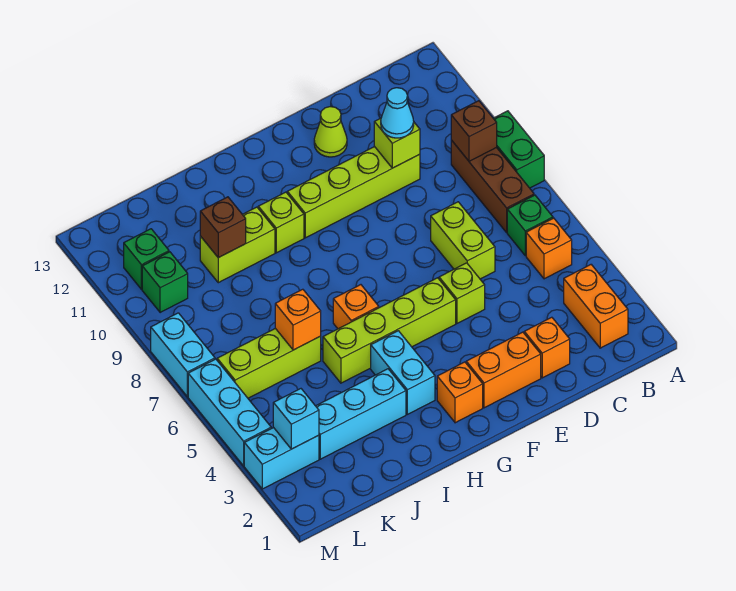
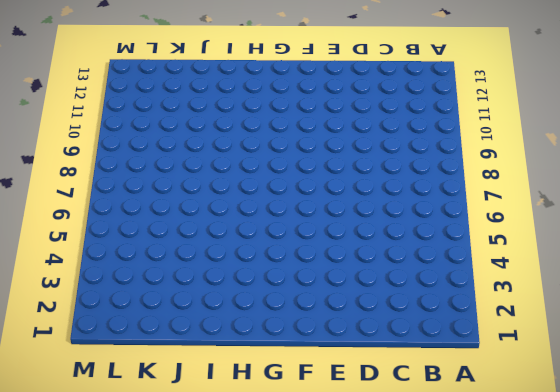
none -> green brick A8:A9 level 1
none -> orange brick B2:B3 level 1
none -> orange brick B5 level 1
none -> green brick B6 level 1

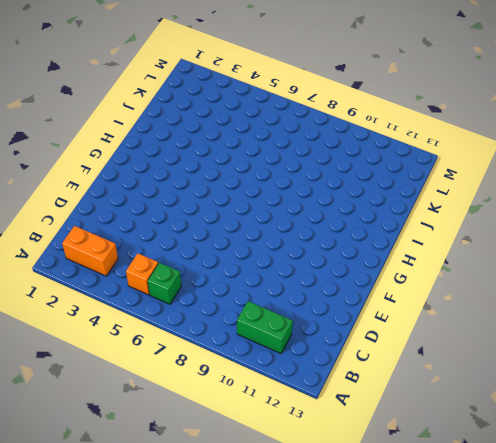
green brick B10:B11 level 1 -> green brick A8:A9 level 1
none -> brown brick B7:B9 level 1
none -> orange brick D2 level 1
none -> lime brick D6:D7 level 1
none -> lime brick D10:G10 level 1

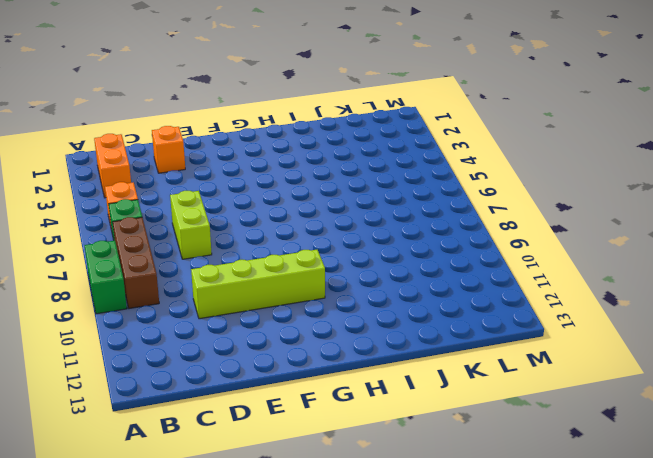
none -> orange brick E2:F2 level 1
none -> lime brick E5 level 1
none -> lime cone E12 level 1
none -> lime brick F5:I5 level 1

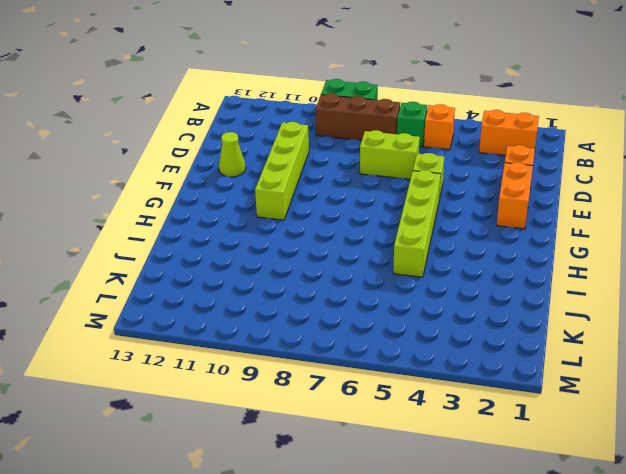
none -> orange brick G2 level 1
none -> cyan brick H3:H4 level 1
none -> orange brick H6 level 1
none -> lime brick H10 level 1

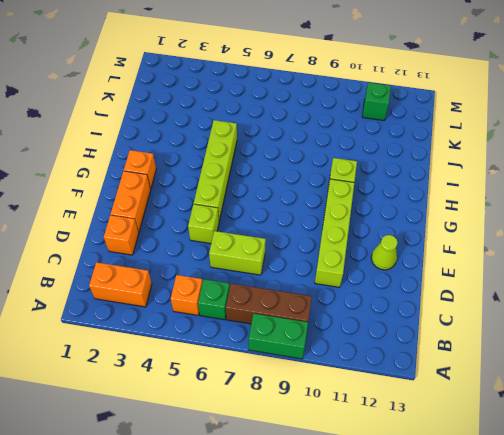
none -> cyan brick H3:H4 level 1
none -> orange brick H6 level 1
none -> cyan brick I3:K3 level 1
none -> lime brick I10:J10 level 1

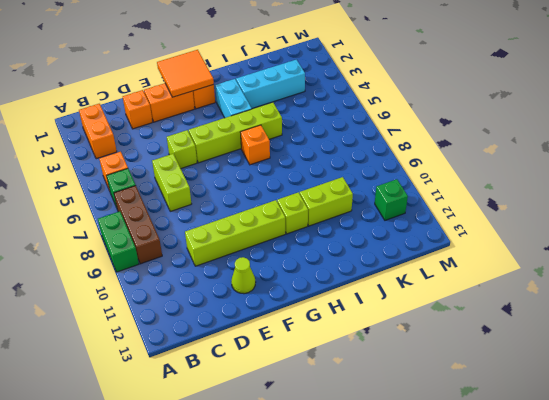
orange tile F1:G2 level 2 -> none
none -> lime brick J6:L6 level 1
none -> cyan brick L3:M3 level 1
none -> green brick L10 level 1
none -> cyan brick M4:M6 level 1

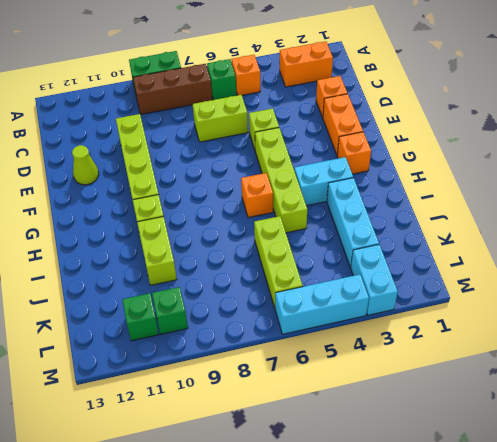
none -> cyan brick M7:M8 level 1
none -> brown brick B9 level 2
none -> lime brick D10 level 2
none -> orange brick J6 level 2

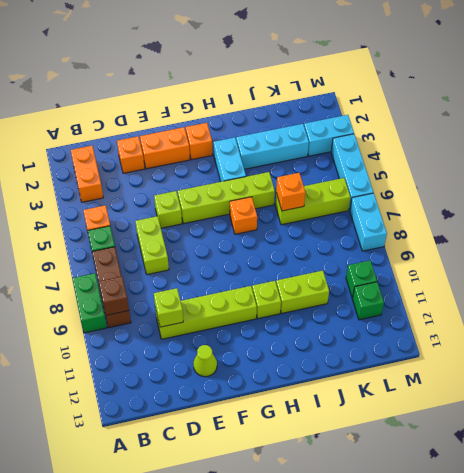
none -> brown brick J10 level 2
none -> cyan brick L3 level 2
none -> cyan cone D10 level 3

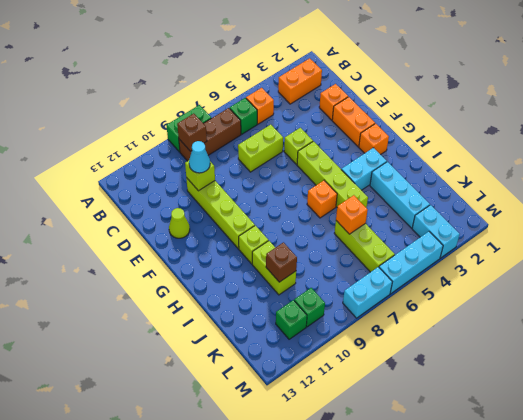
none -> cyan brick L3 level 2

